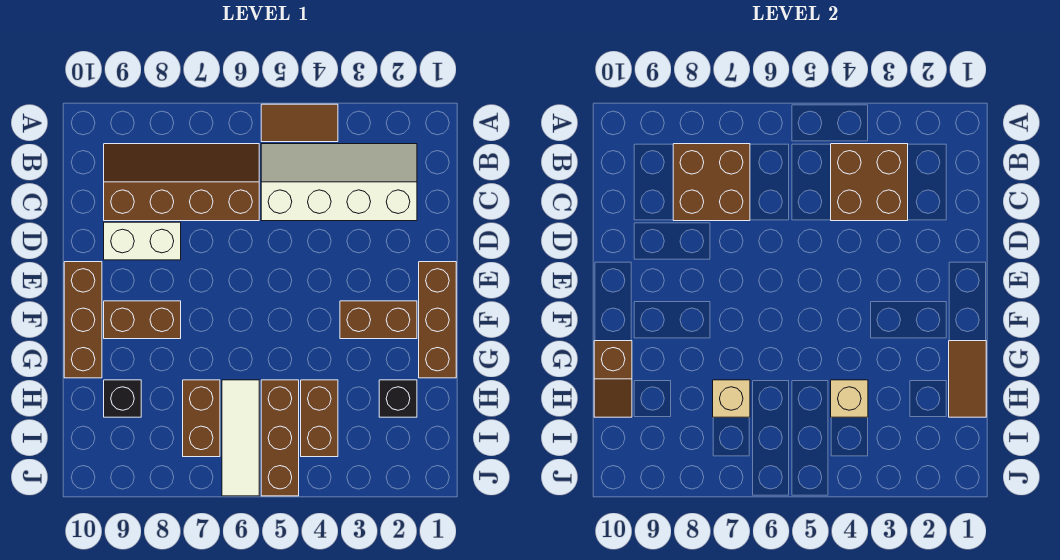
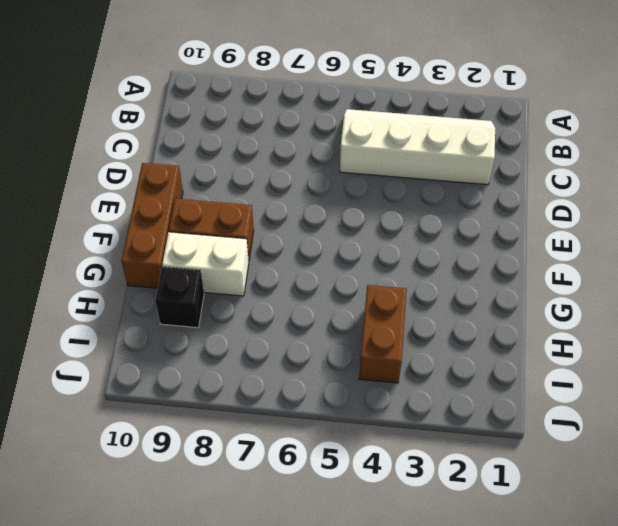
white brick G8:G9 level 1 -> white brick D8:D9 level 1
none -> brown tile A4:A5 level 1
none -> brown slope B6:C9 level 1 top C
none -> brown brick E1:G1 level 1

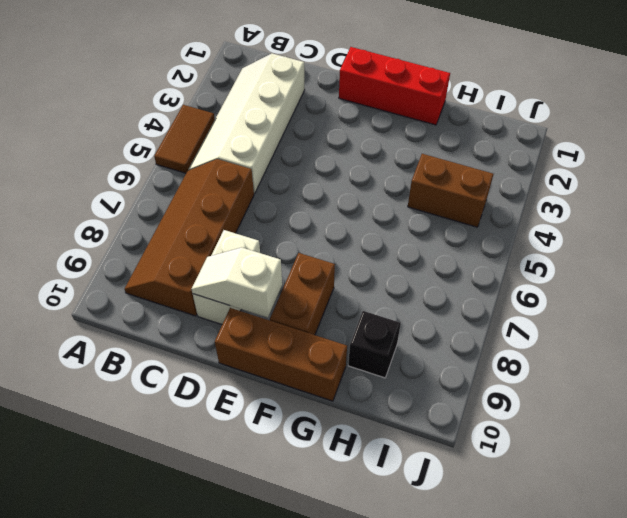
white slope D9:E9 level 2 top E -> none
red brick E1:G1 level 1 -> brown brick E1:G1 level 1
none -> brown brick F2:F3 level 1
none -> black brick H2 level 1
none -> brown brick H5:J5 level 1

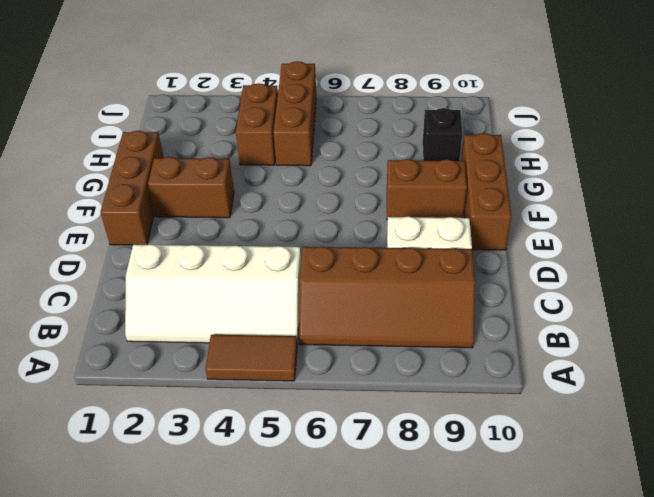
none -> black brick H2 level 1
none -> white tile H6:J6 level 1
none -> brown brick H7:I7 level 1

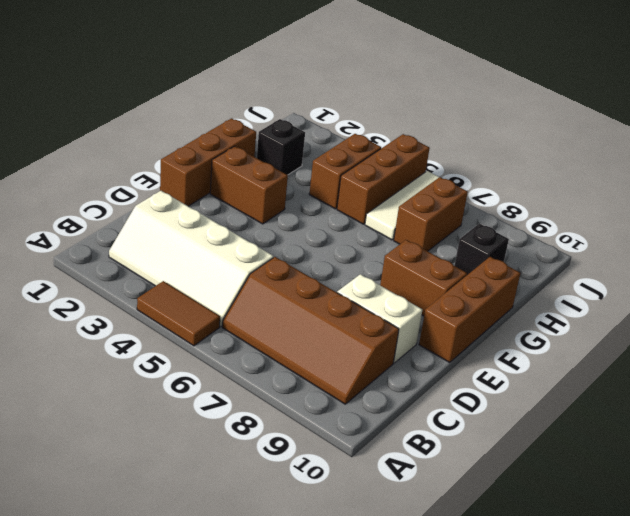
none -> brown brick B3:C4 level 2
none -> brown brick B7:C8 level 2
none -> brown tile G1:H1 level 2

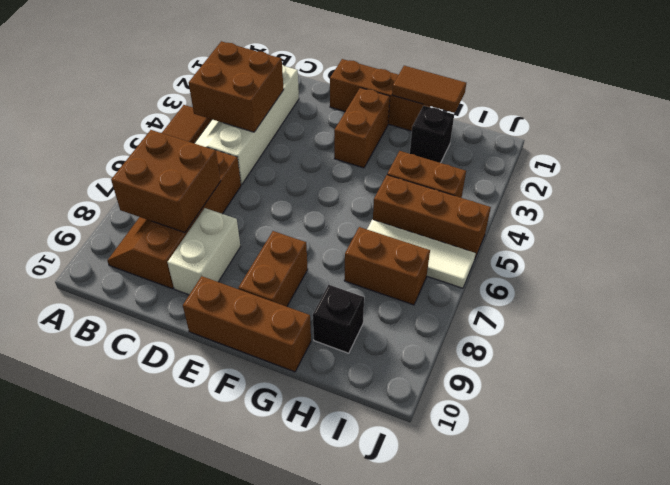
none -> brown slope G10:H10 level 2 top G
none -> tan brick H4 level 2
none -> tan brick H7 level 2

